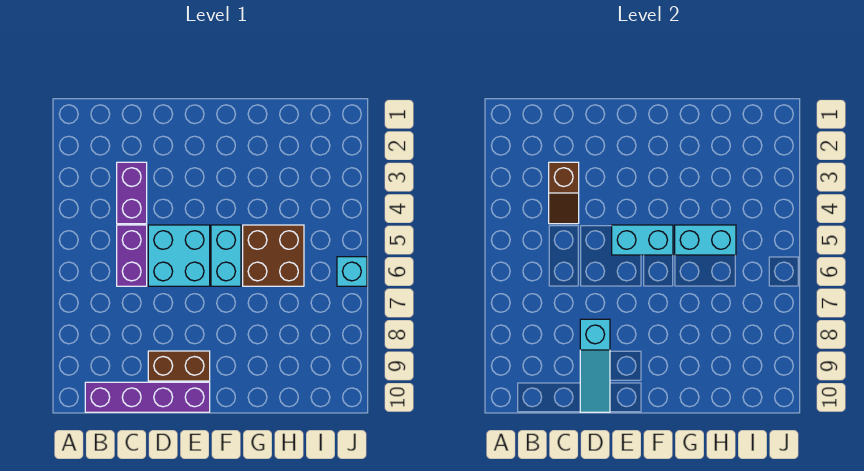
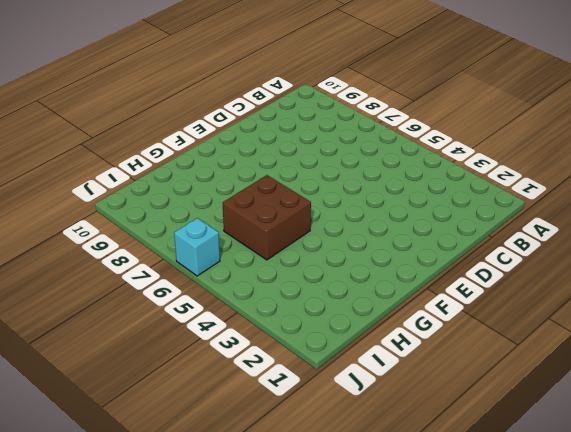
none -> purple brick B10:E10 level 1
none -> purple brick C3:C4 level 1
none -> purple brick C5:C6 level 1

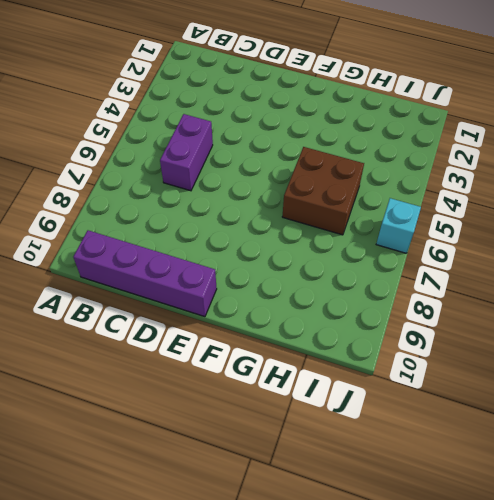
none -> purple brick C3:C4 level 1
none -> cyan brick D5:E6 level 1
none -> brown brick D9:E9 level 1

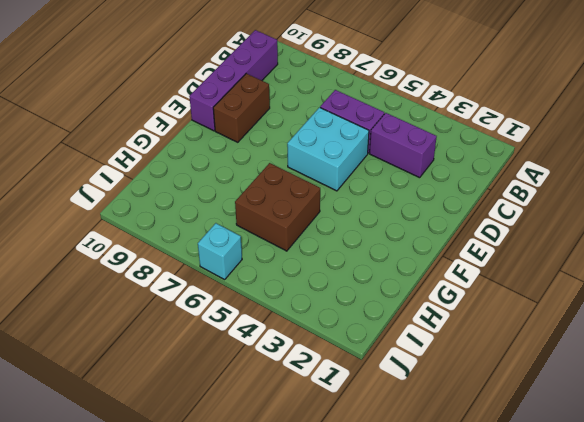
none -> cyan brick F5:F6 level 1
none -> brown slope C3:C4 level 2 top 3
none -> cyan slope D8:D10 level 2 top 8

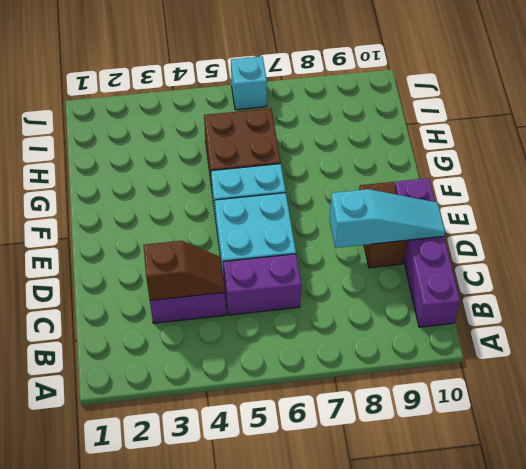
none -> cyan brick E5:F5 level 2
none -> cyan brick G5:H5 level 2

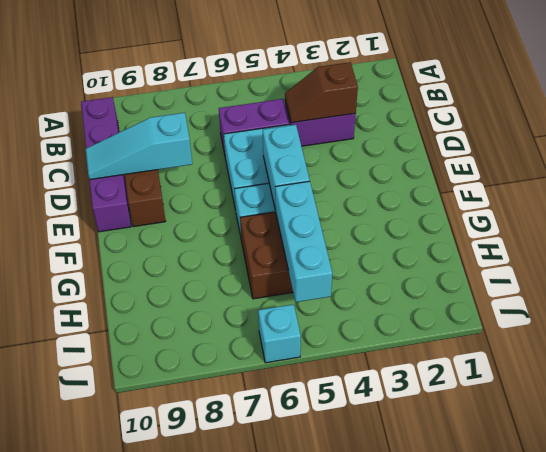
cyan brick G5:I5 level 2 -> cyan brick G5:H5 level 2

